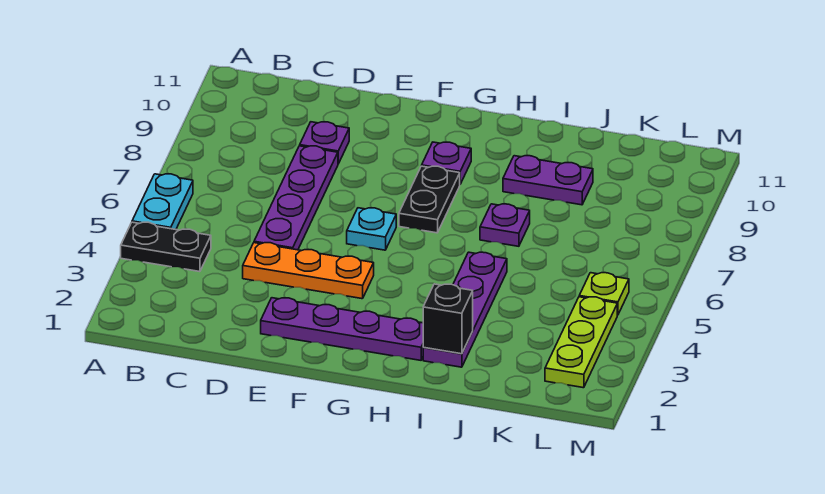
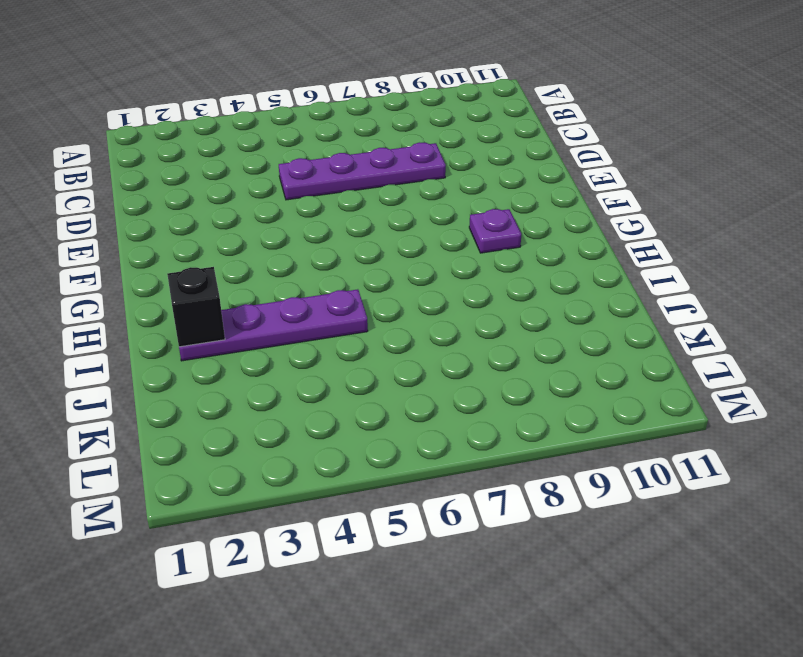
none -> black plate A4:B4 level 1
none -> cyan plate A5:A6 level 1
none -> orange plate D4:F4 level 1

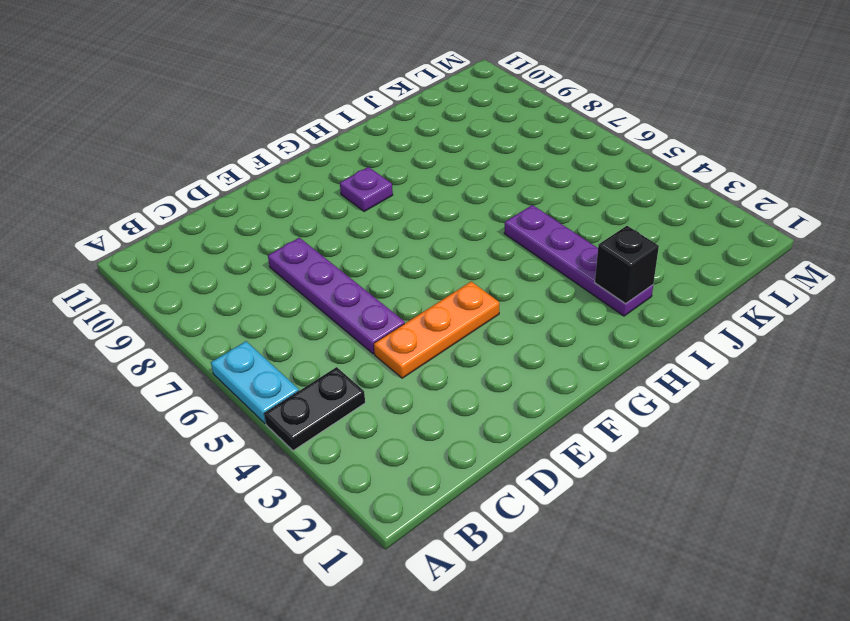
none -> purple plate D9 level 1
none -> purple plate E2:H2 level 1
none -> cyan plate F6 level 1

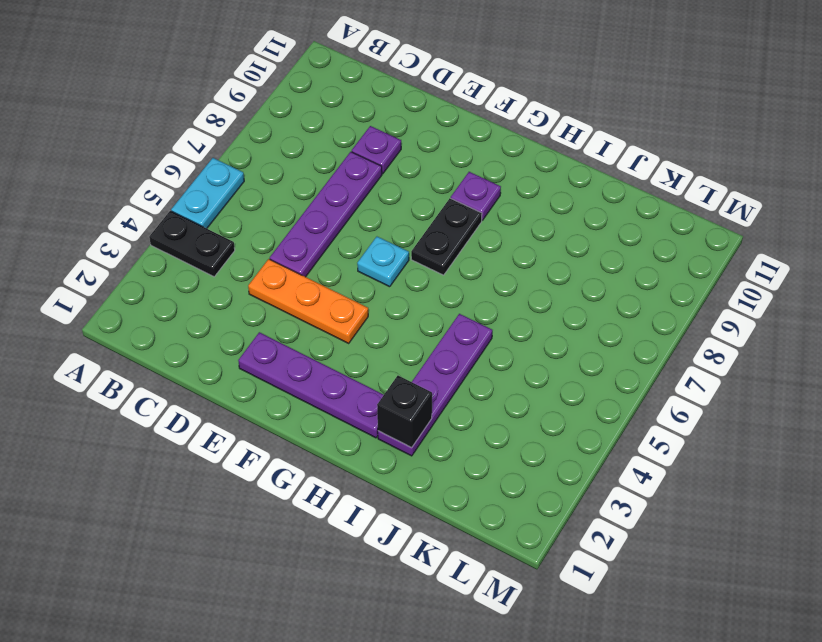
none -> purple plate I7 level 1
none -> purple plate I9:J9 level 1
none -> lime plate L2:L4 level 1

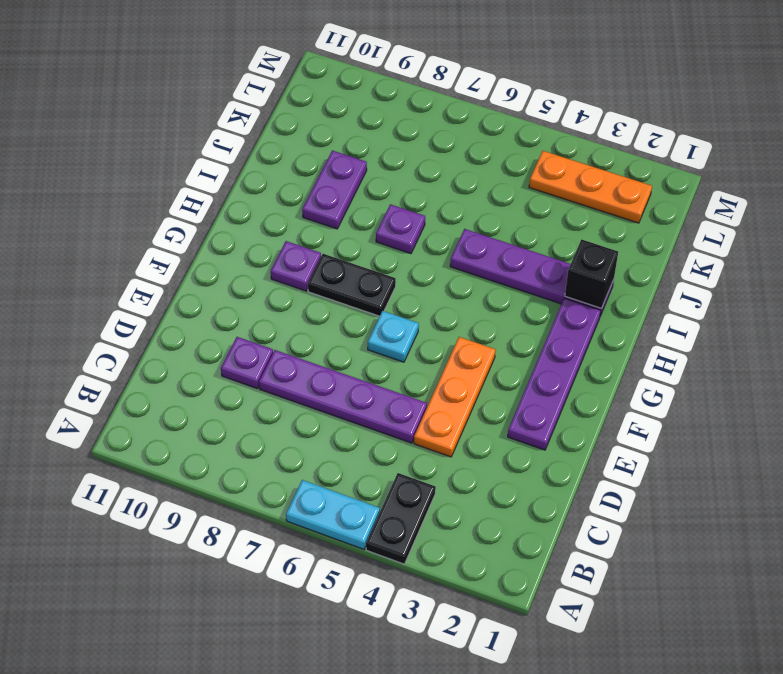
orange plate L2:L4 level 1 -> lime plate L2:L4 level 1
none -> lime plate L5 level 1

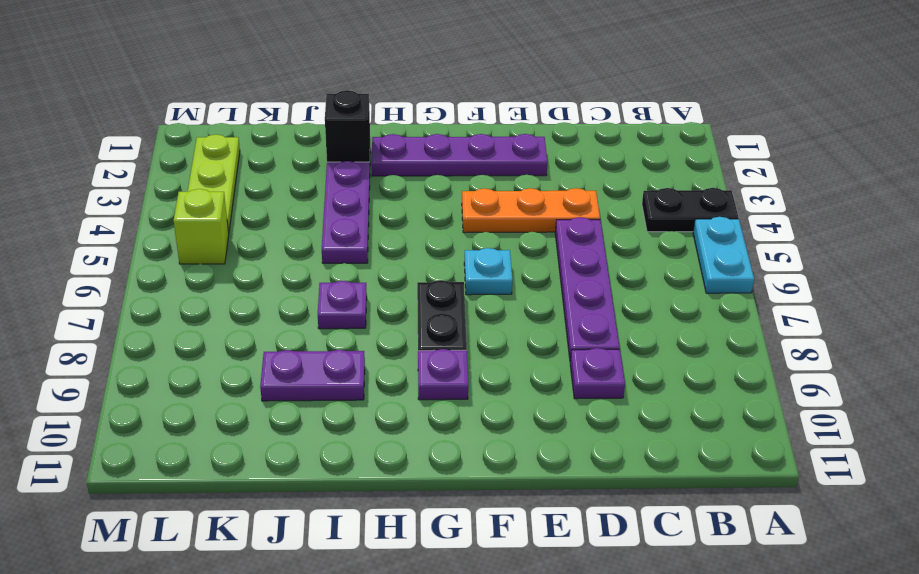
lime brick L5 level 1 -> lime plate L5 level 1

